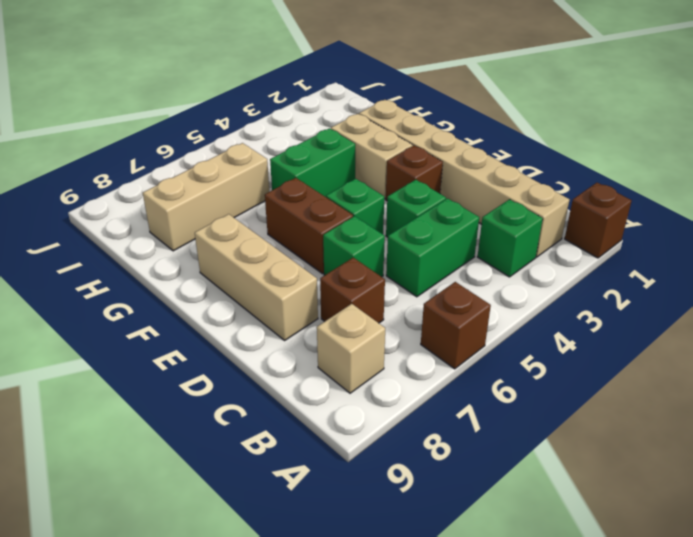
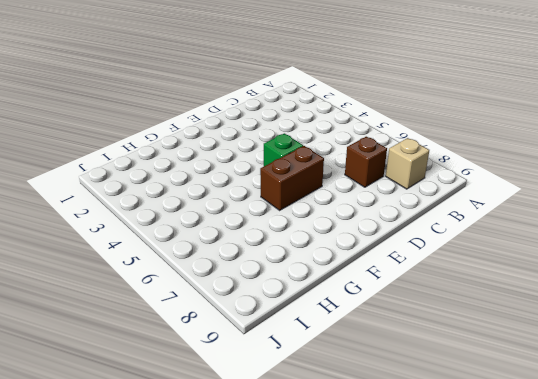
none -> brown brick A1 level 1
none -> brown brick A6 level 1
none -> tan brick B2:G2 level 1

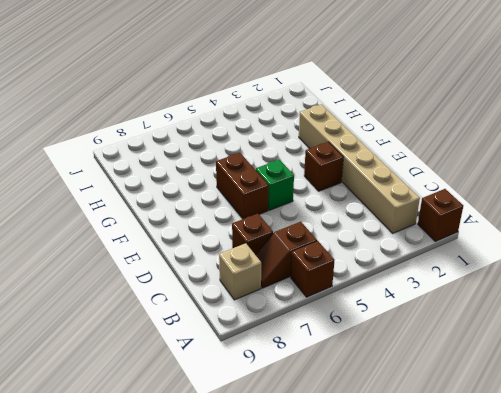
brown slope B6:B7 level 1 top 6 -> none
none -> green brick B3 level 1
none -> green brick C4:C5 level 1
none -> green brick D4 level 1

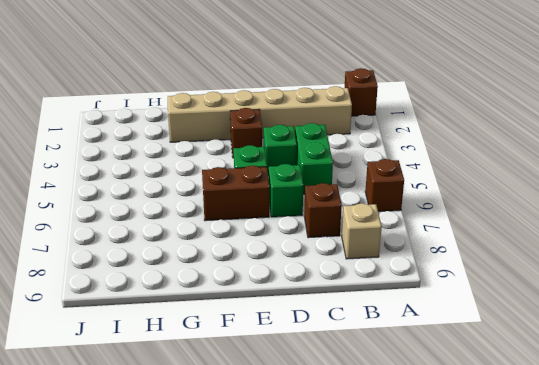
none -> green brick B3 level 1
none -> tan brick D8:F8 level 1
none -> tan brick F3:G3 level 1

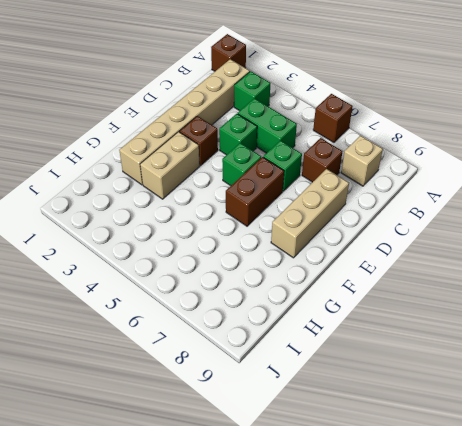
none -> green brick G4:G5 level 1
none -> tan brick H6:H8 level 1

